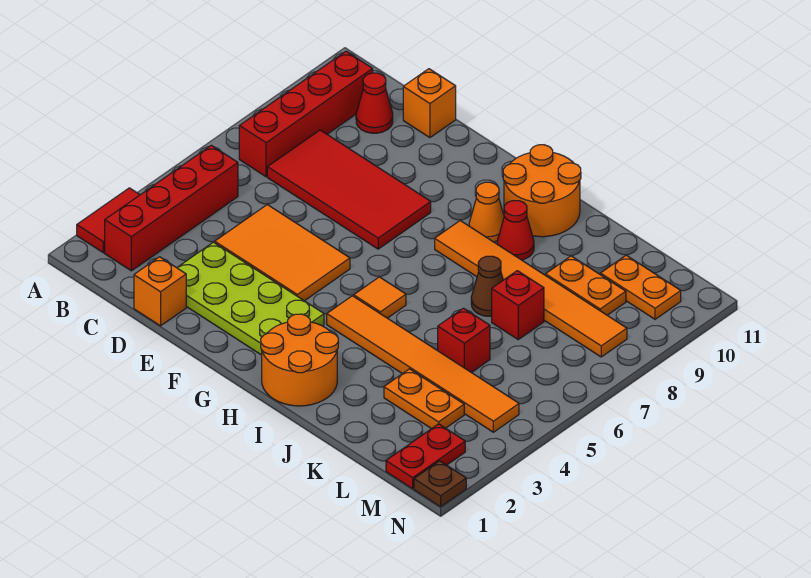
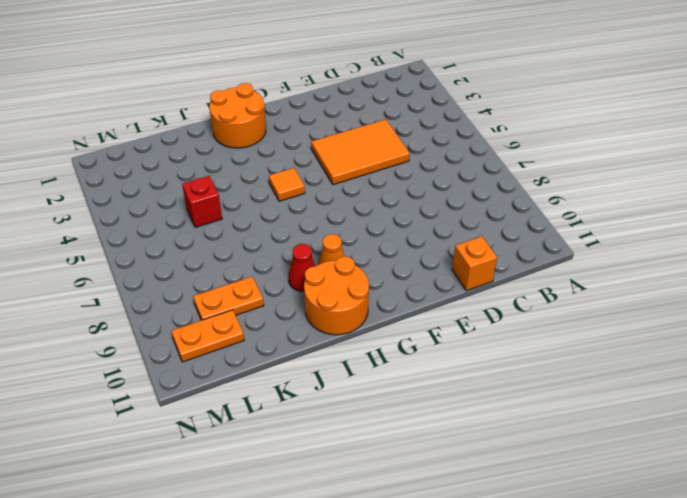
none -> red tile A2:A3 level 1
none -> red brick B2:B5 level 1
none -> red brick B7:B10 level 1

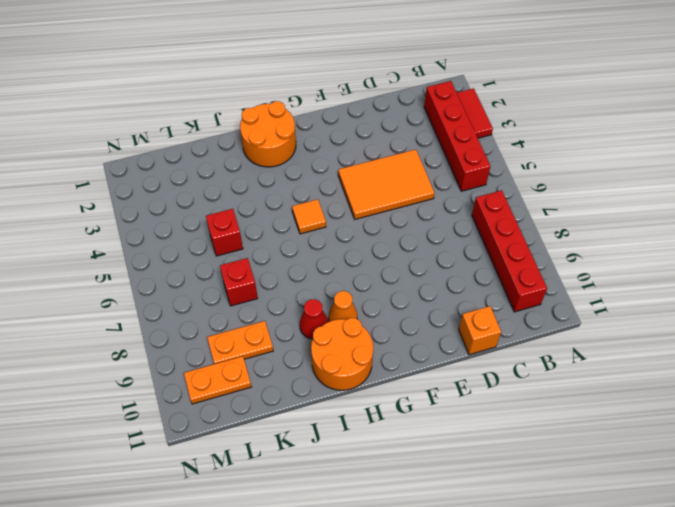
none -> red tile C7:F8 level 1
none -> red cone C10 level 1
none -> orange brick D1 level 1

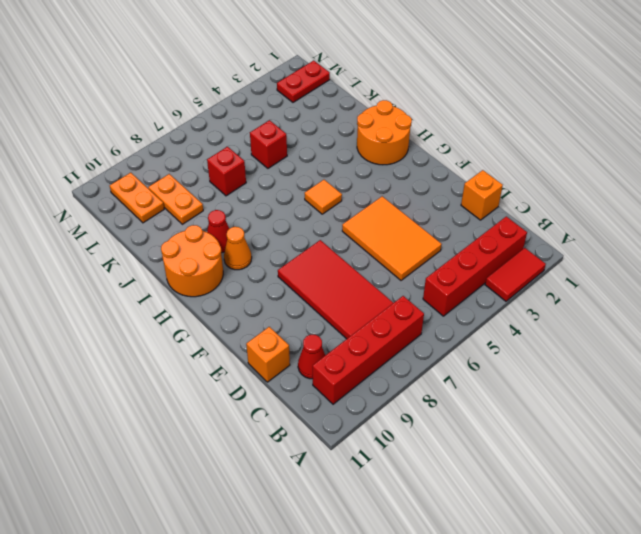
none -> lime plate D2:G3 level 1
none -> orange tile H4:M4 level 1
none -> orange tile H8:M8 level 1

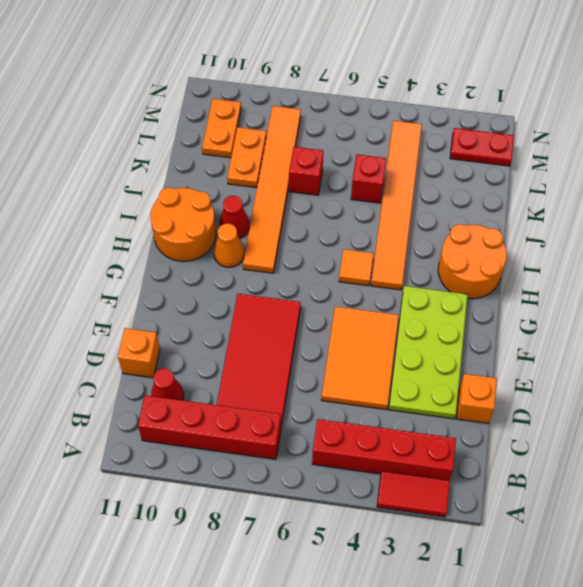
none -> brown cone J7 level 1
none -> orange plate K3:L3 level 1
none -> brown plate N1 level 1

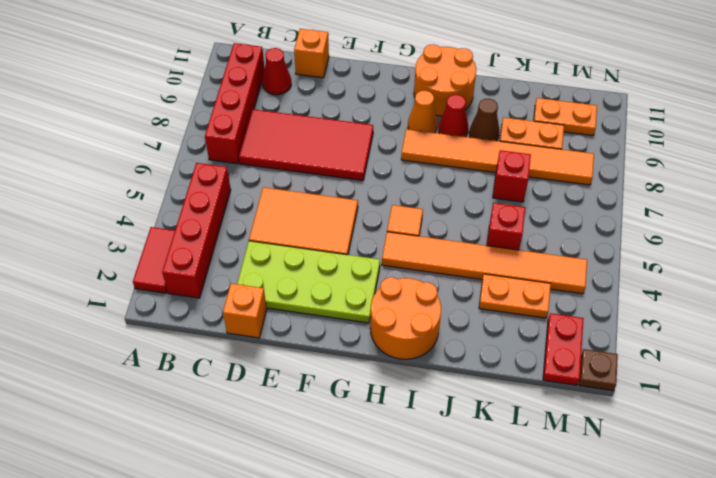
brown cone J9 level 1 -> brown cone J7 level 1

